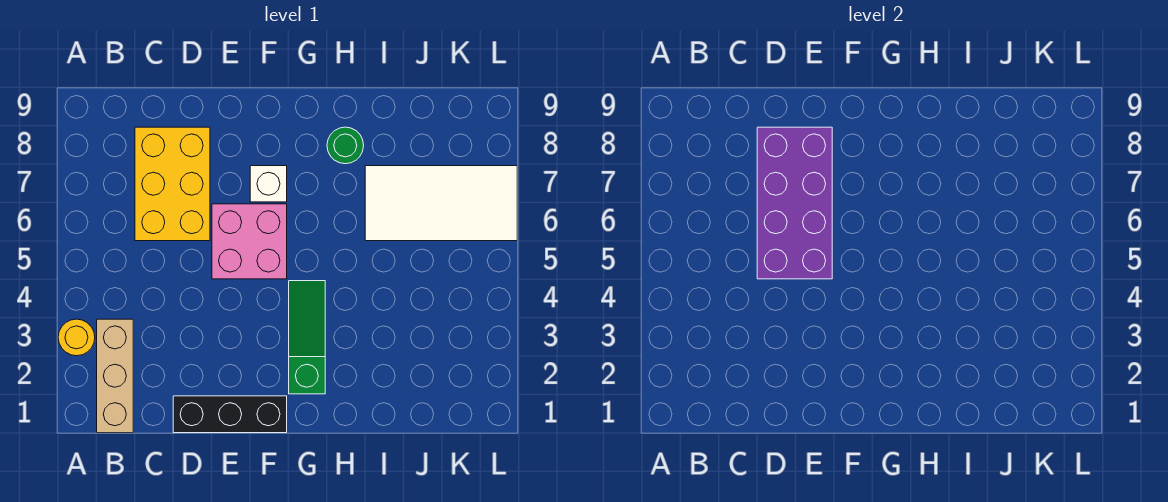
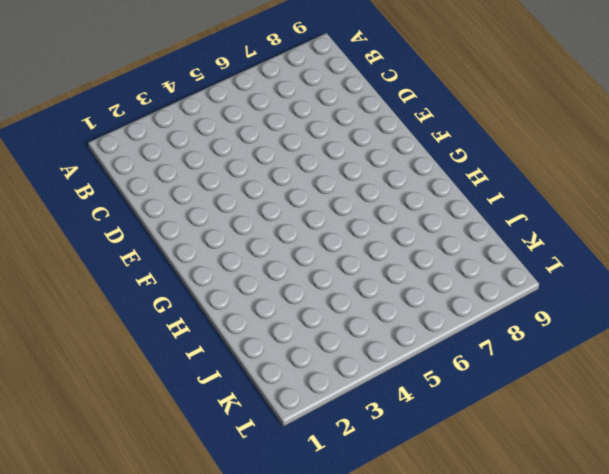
none -> yellow round brick A3 level 1
none -> tan brick B1:B3 level 1

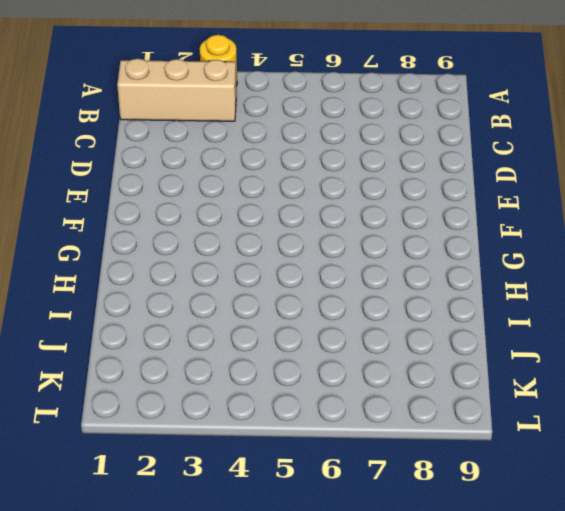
none -> yellow brick C6:D8 level 1
none -> black brick D1:F1 level 1

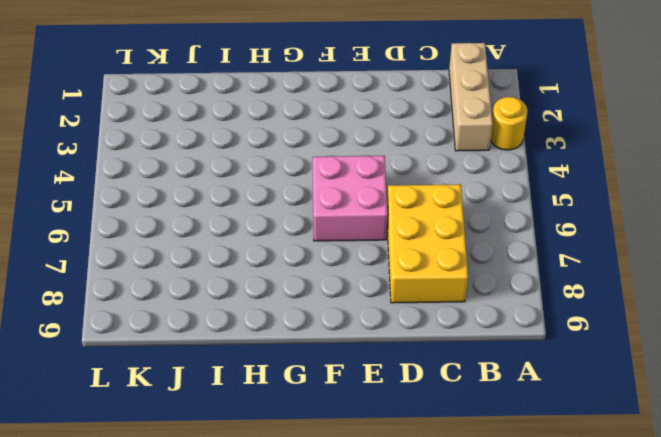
none -> black brick D1:F1 level 1
none -> white brick F7 level 1

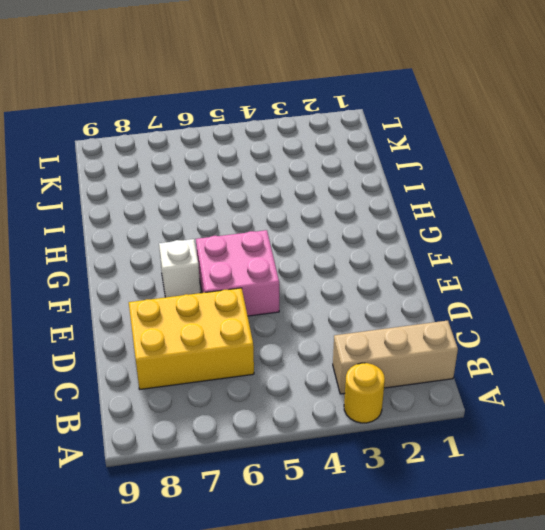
none -> black brick D1:F1 level 1
none -> green slope G2:G4 level 1 top 2

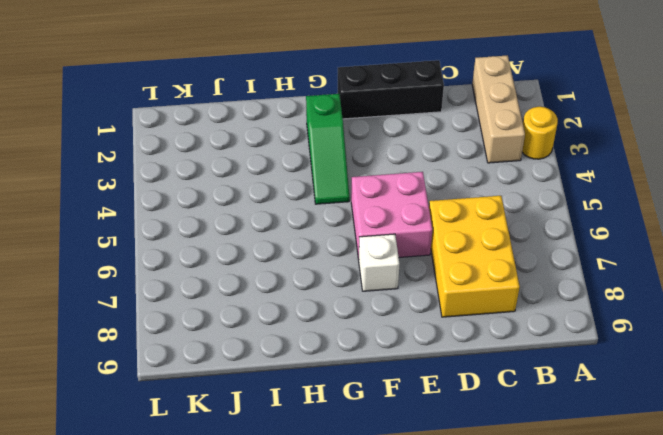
none -> green round brick H8 level 1
none -> white tile I6:L7 level 1

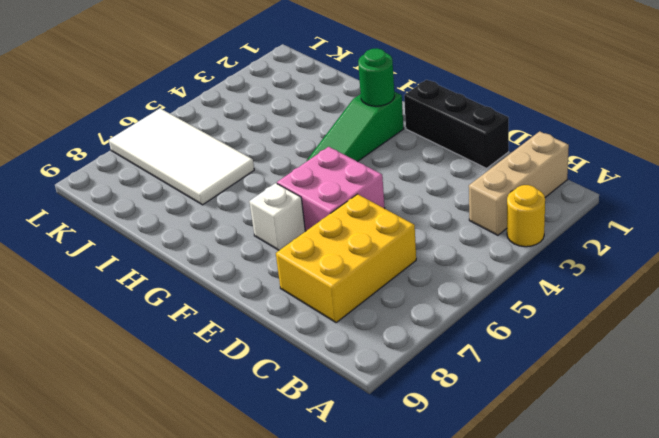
green round brick G2 level 2 -> green round brick H8 level 1
none -> purple brick D5:E8 level 2

